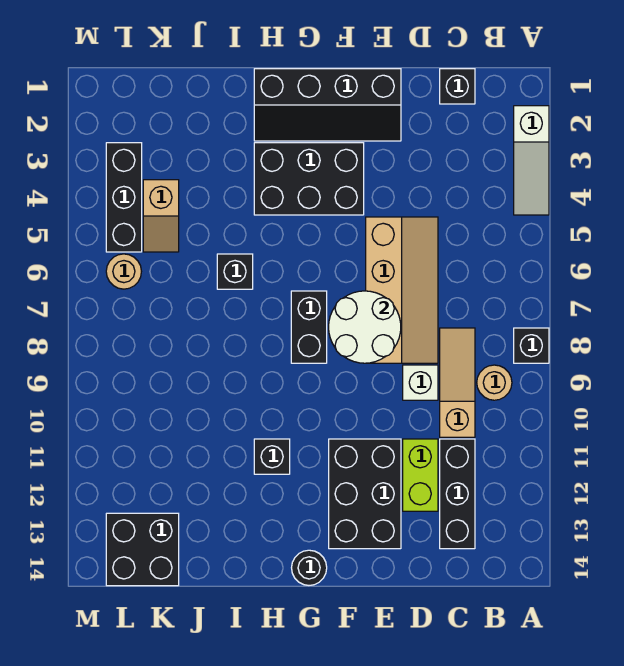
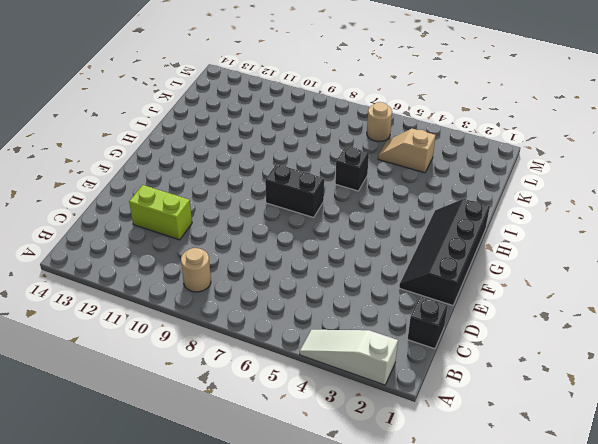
none -> black brick A8 level 1
none -> tan slope C8:C10 level 1 top 10
none -> black brick C11:C13 level 1

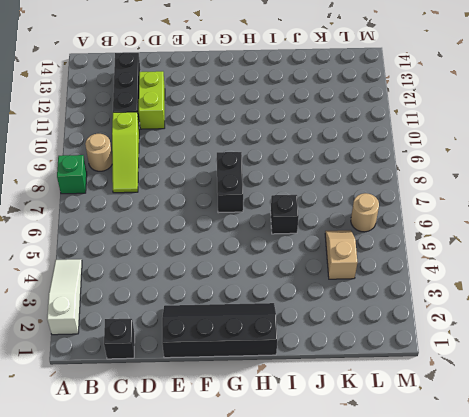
green brick A8 level 1 -> black brick A8 level 1
lime slope C8:C10 level 1 top 10 -> tan slope C8:C10 level 1 top 10
none -> tan slope D5:E8 level 1 top E
none -> white brick D9 level 1
none -> black brick E11:F13 level 1

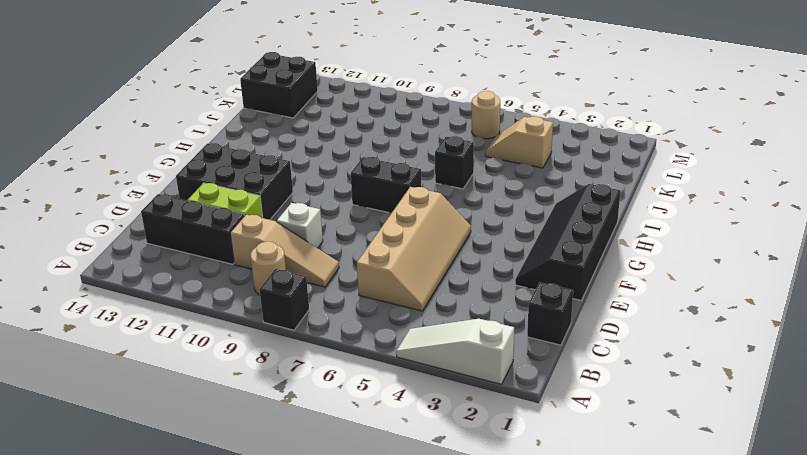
tan slope C5:F6 level 1 top 6 -> tan slope D5:E8 level 1 top E
none -> black brick F3:H4 level 1
none -> black round brick G14 level 1
none -> black brick H11 level 1

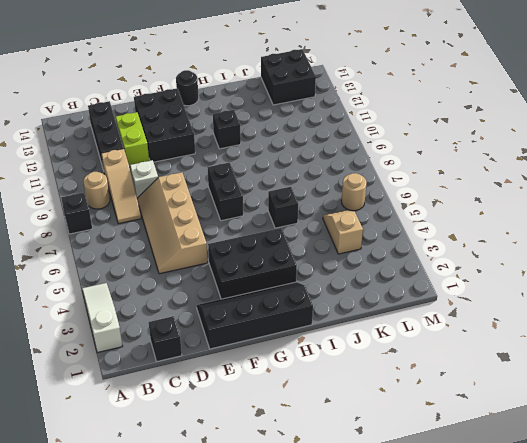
none -> black brick L3:L5 level 1
none -> white round brick E7:F8 level 2

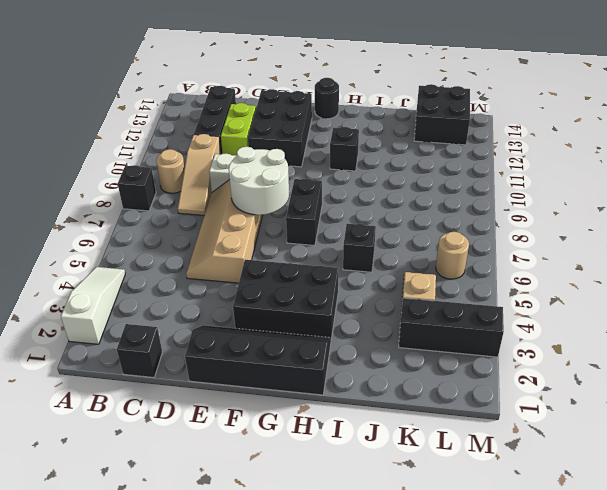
black brick K3:M3 level 1 -> black brick L3:L5 level 1

